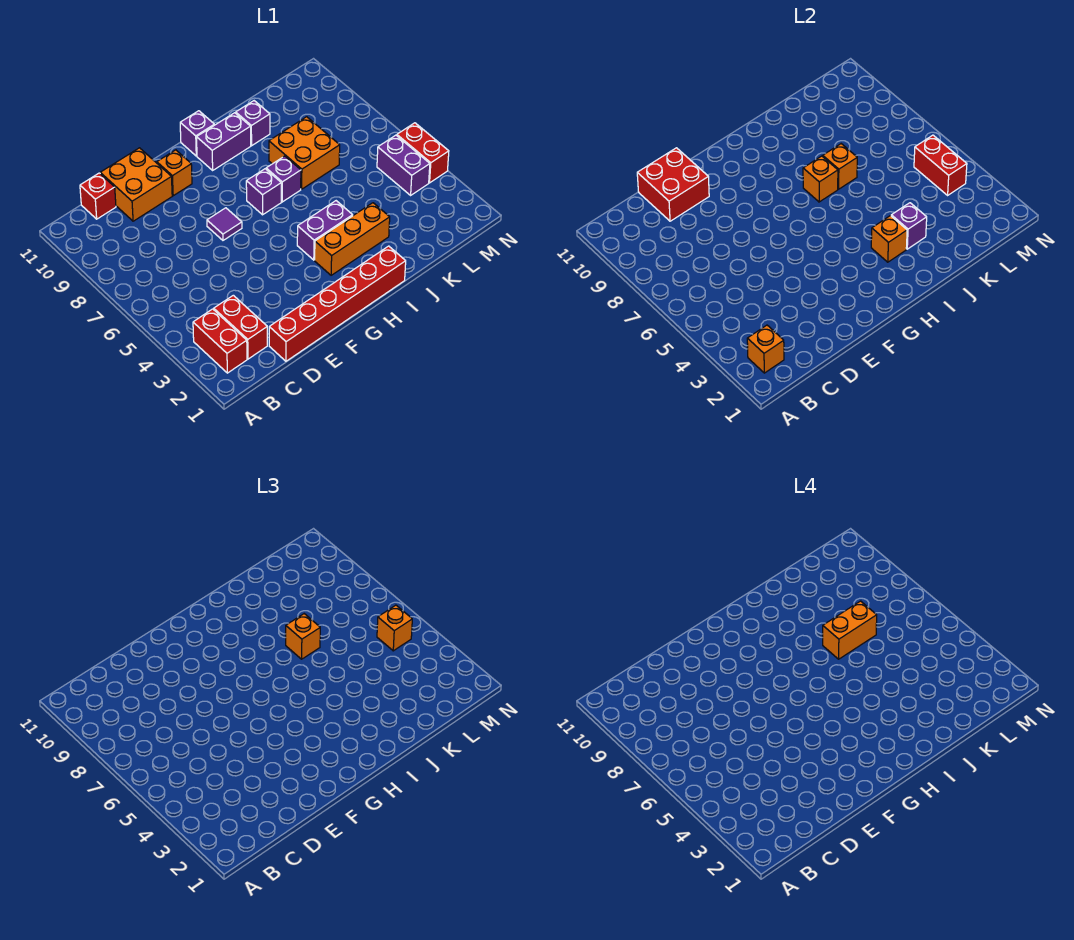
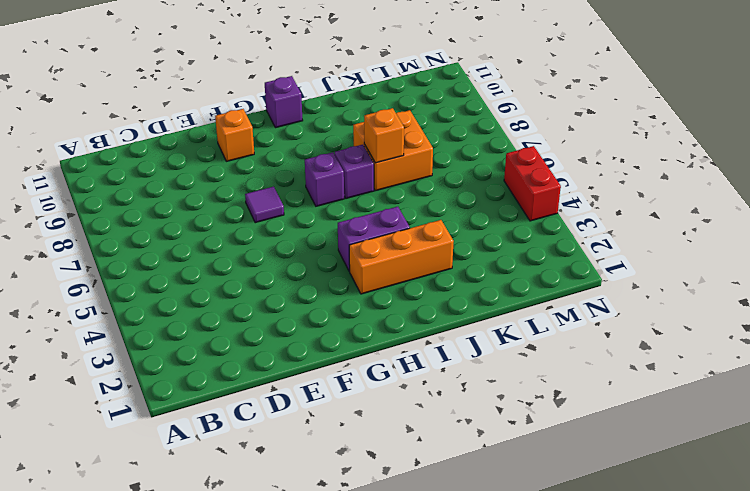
none -> red brick B2:B3 level 1
none -> red brick C2:C3 level 1
none -> red brick C11 level 1

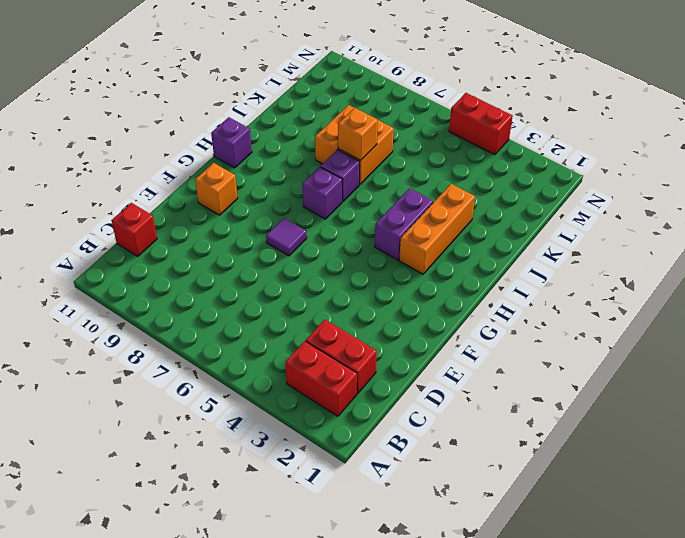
none -> red brick D1:I1 level 1
none -> orange brick D10:E11 level 1
none -> purple brick H10:I10 level 1

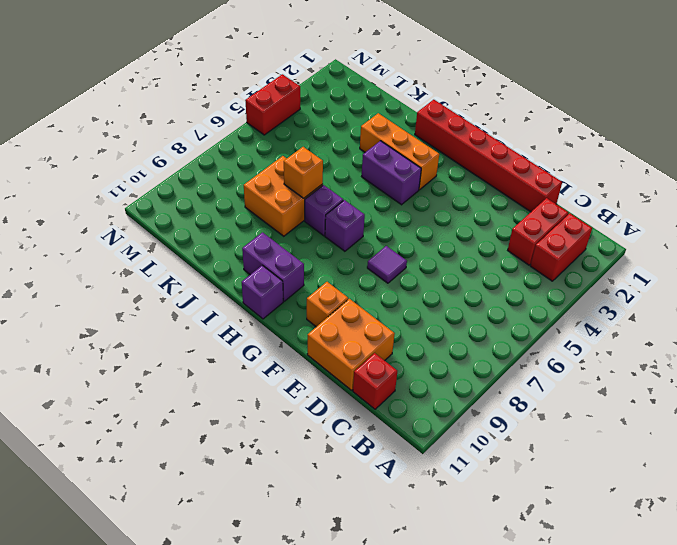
none -> purple brick J10 level 1
none -> purple brick M4:M5 level 1
none -> orange brick B2 level 2

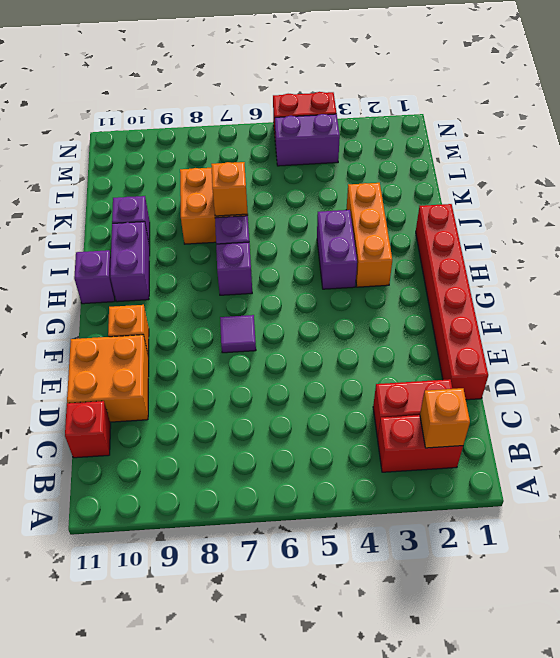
none -> red brick D10:E11 level 2
none -> orange brick I3 level 2
none -> orange brick I7 level 2

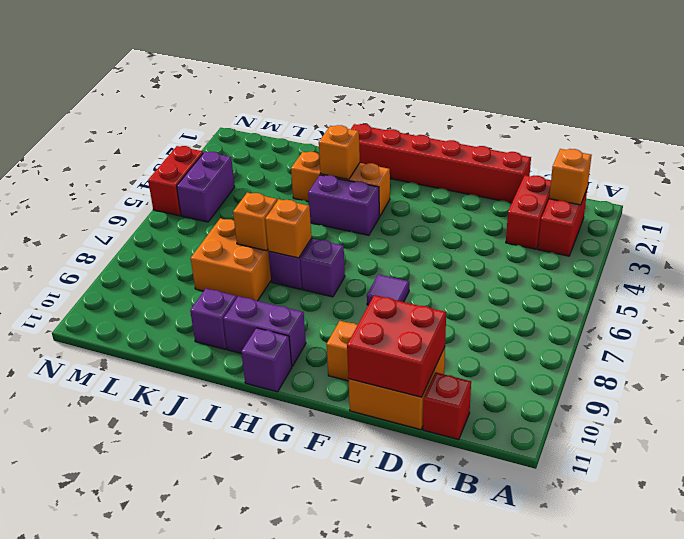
none -> purple brick J3 level 2
none -> red brick M4:M5 level 2
none -> orange brick J7 level 3

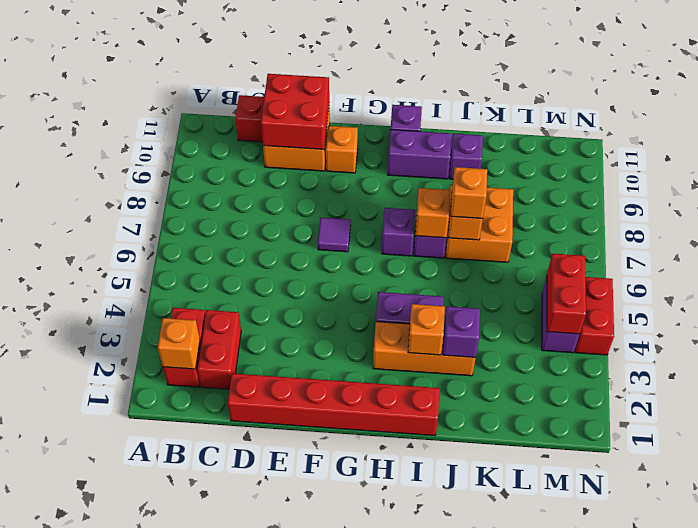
none -> orange brick M5 level 3
none -> orange brick J7:K7 level 4

